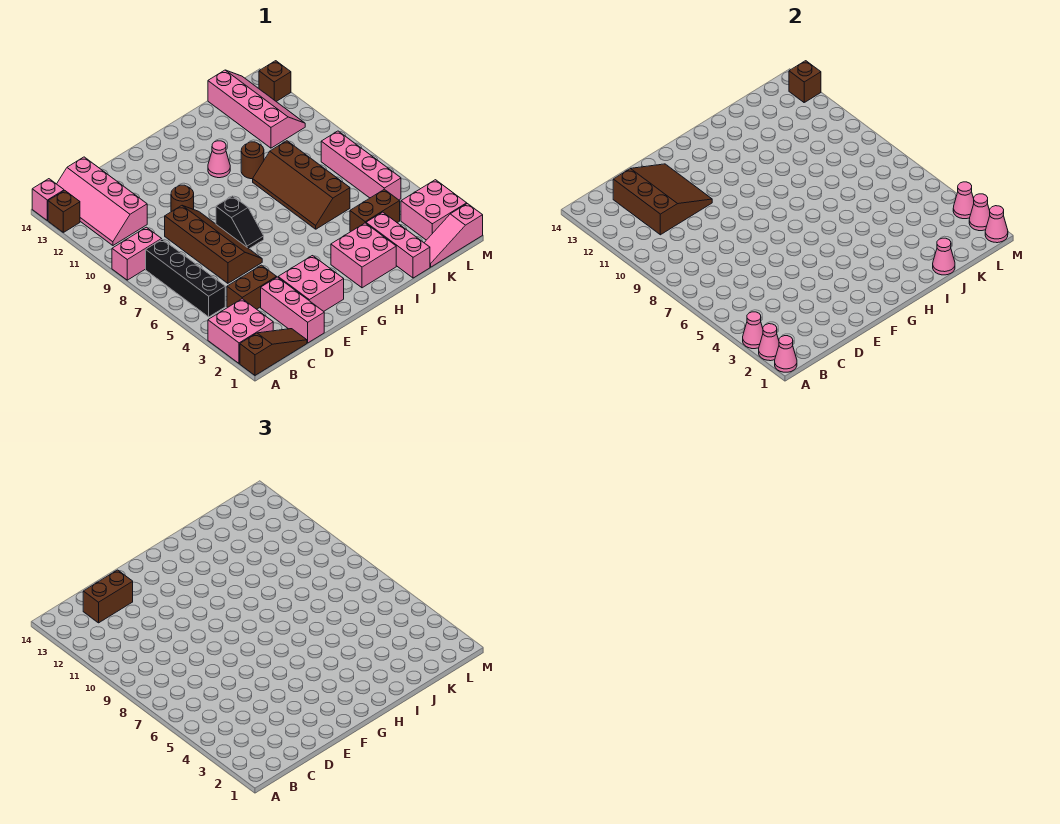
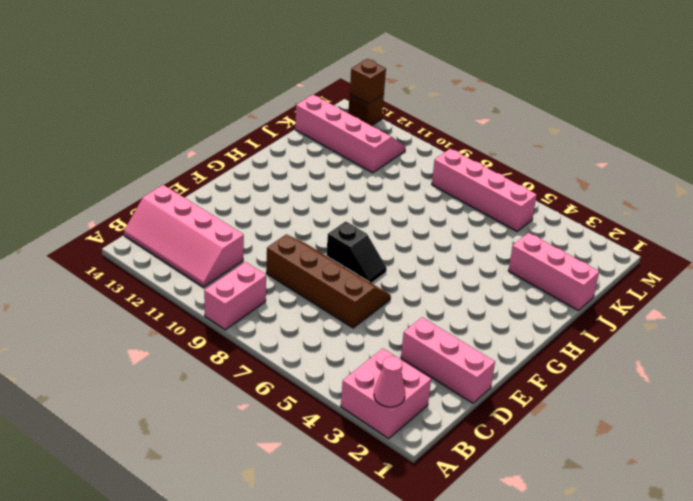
none -> brown slope A1:C1 level 1 top A
none -> brown brick A13 level 1
none -> pink brick A14 level 1
none -> black brick B5:B8 level 1

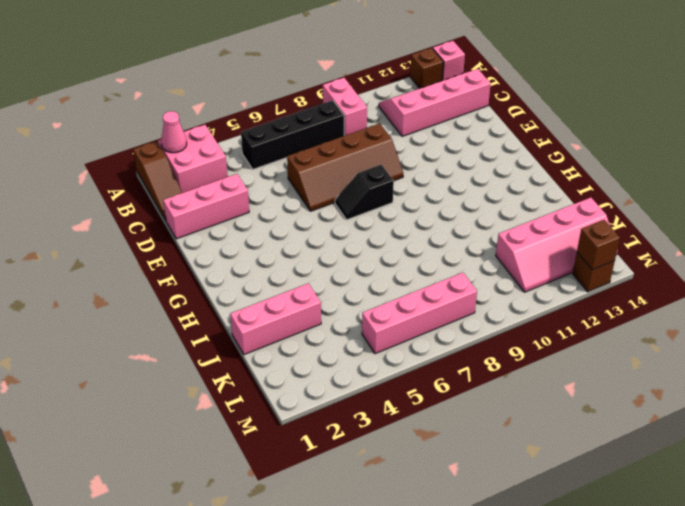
none -> brown brick C4:D4 level 1
none -> pink brick E2:F3 level 1
none -> brown round brick E10 level 1
none -> pink brick H2:I3 level 1

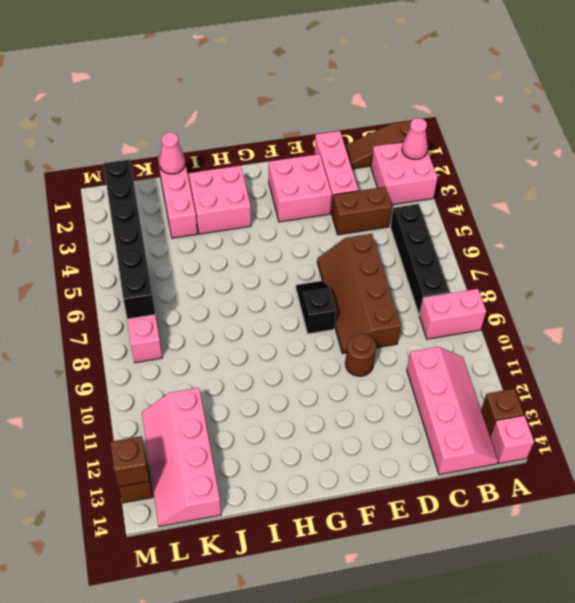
black brick L2:L7 level 2 -> none
none -> pink cone H11 level 1
none -> brown slope I6:J9 level 1 top J
none -> brown round brick I10 level 1
none -> brown brick J4:K4 level 1

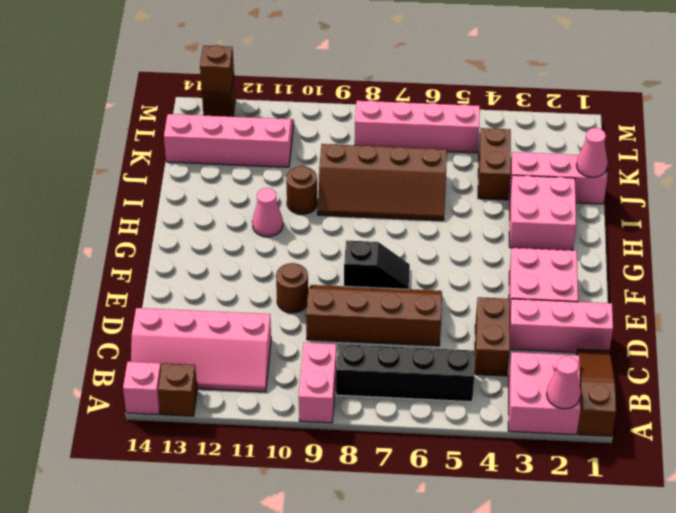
none -> pink slope K1:M1 level 1 top M
none -> pink brick L2:M3 level 1
none -> pink cone A1 level 2
none -> pink cone A3 level 2

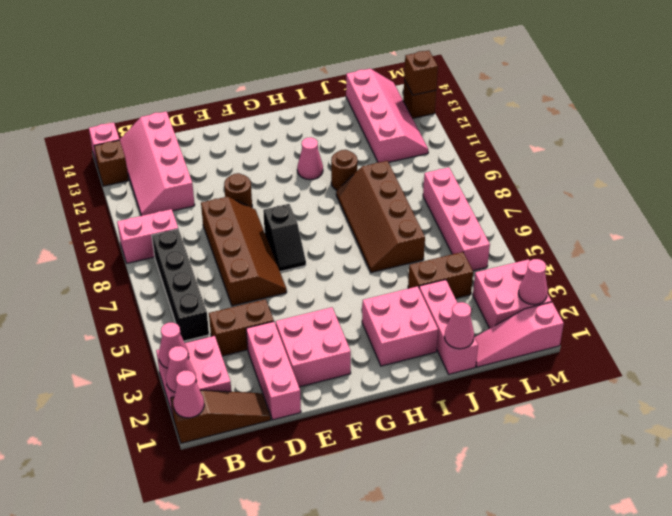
none -> brown slope C11:E13 level 2 top C
none -> pink cone M1 level 2
none -> pink cone M3 level 2
none -> brown brick C13:D13 level 3

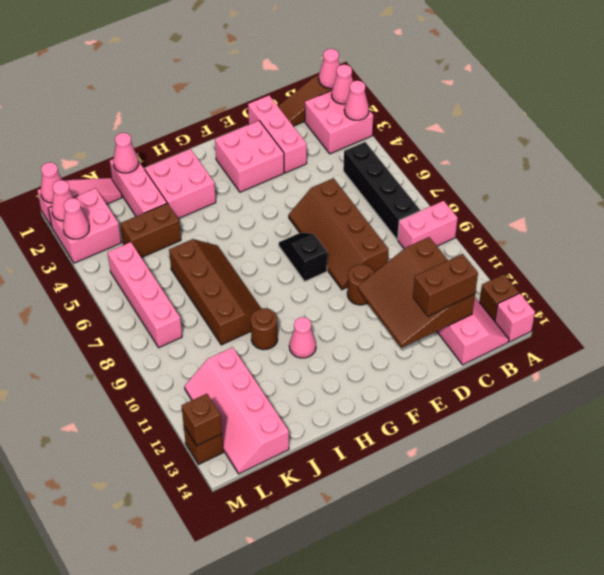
none -> brown brick C4:D4 level 1

